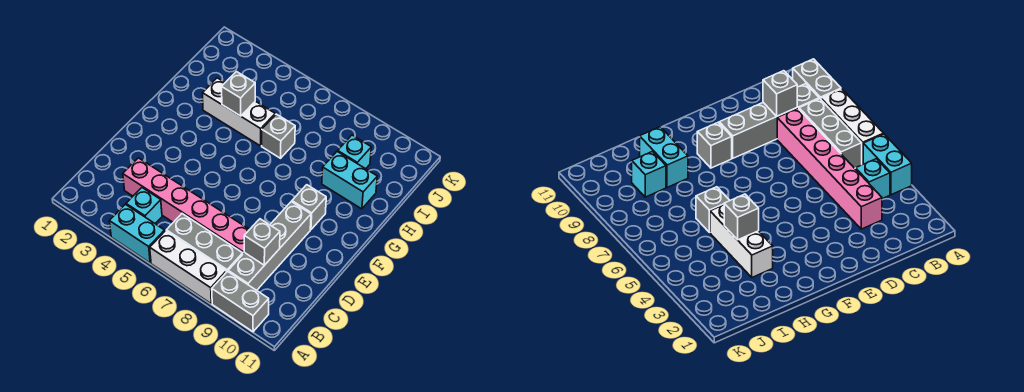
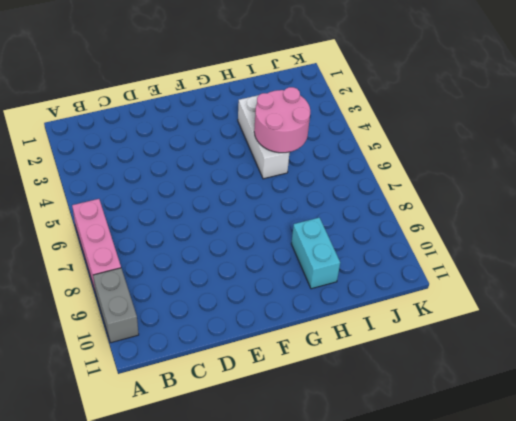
pink brick A6:A8 level 1 -> white brick A6:A8 level 1
pink round brick H4:I5 level 2 -> grey brick H4 level 2
none -> cyan brick A4:A5 level 1
none -> cyan brick B4 level 1
none -> grey brick B6:B8 level 1

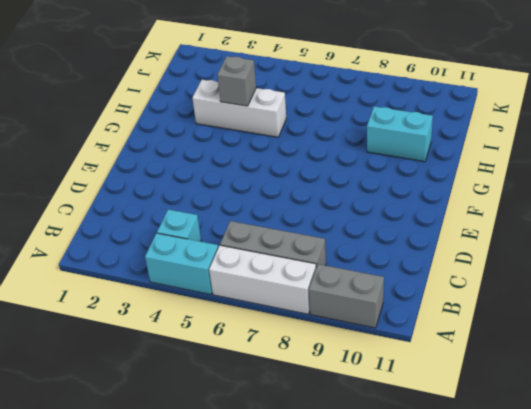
none -> grey brick B9:E9 level 1
none -> pink brick C3:C8 level 1
none -> grey brick F9 level 1

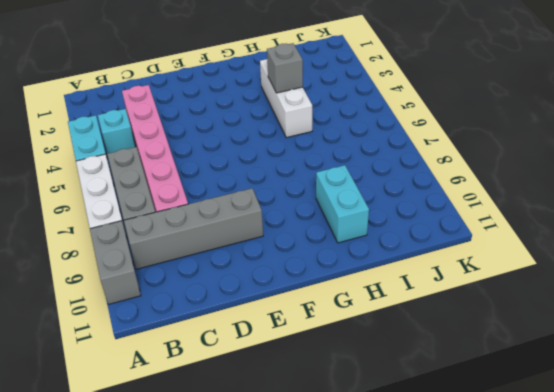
none -> grey brick F9 level 1
none -> grey brick H6 level 1
none -> cyan brick I9 level 1

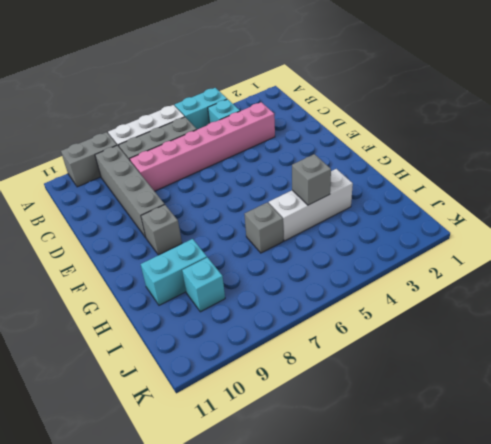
none -> grey brick C9 level 2

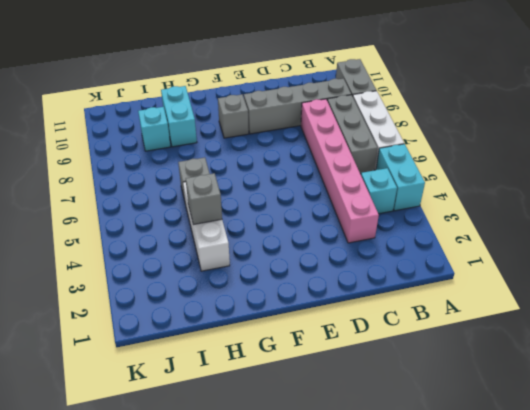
none -> grey brick C9 level 2

